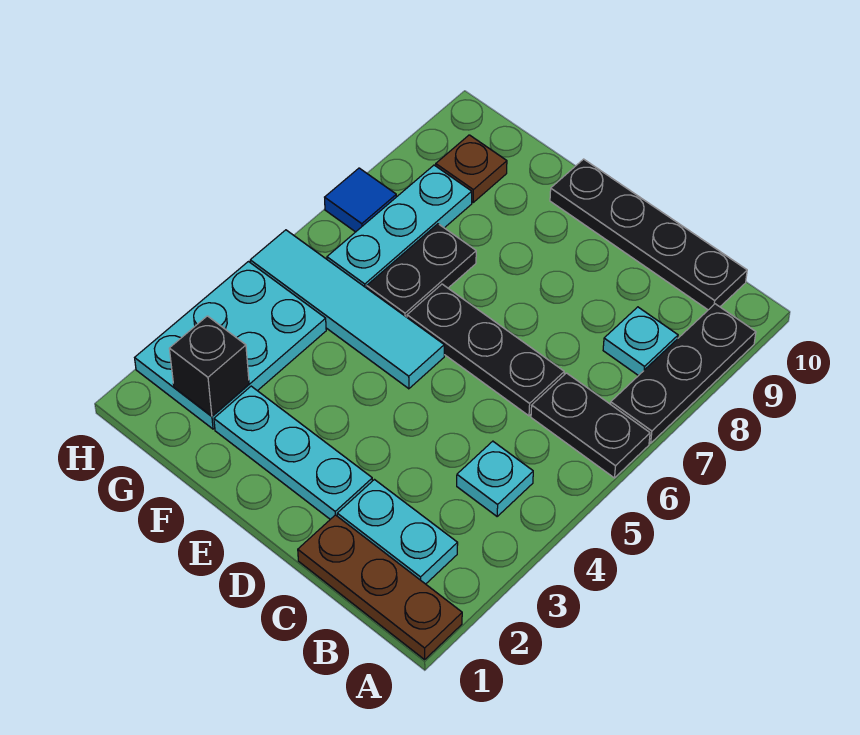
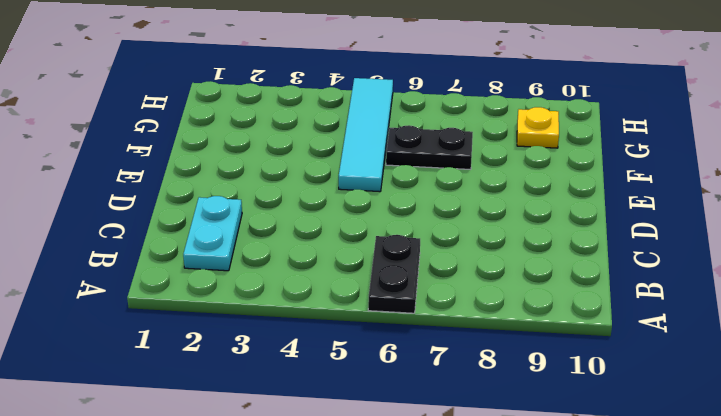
yellow plate G9 level 1 -> brown plate G9 level 1
none -> brown plate A1:C1 level 1
none -> black plate A7:A9 level 1
none -> cyan plate B4 level 1

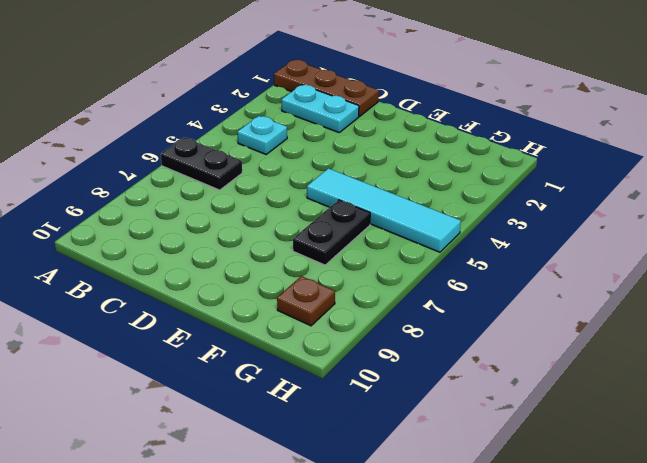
none -> black plate A7:A9 level 1
none -> cyan plate B8 level 1
none -> black plate B10:E10 level 1

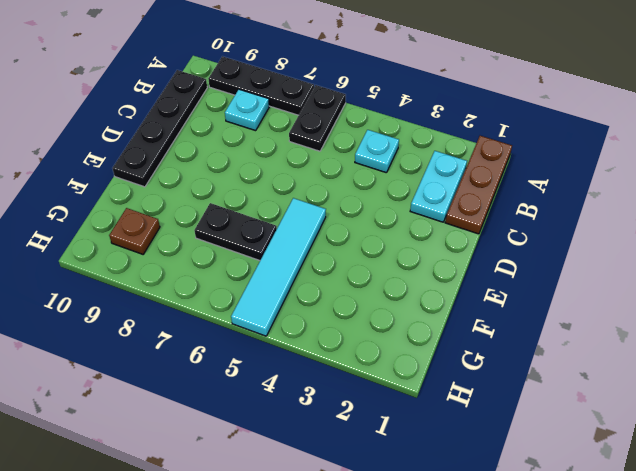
none -> black plate C6:E6 level 1
none -> cyan plate D2:F2 level 1
none -> cyan plate G2:H4 level 1

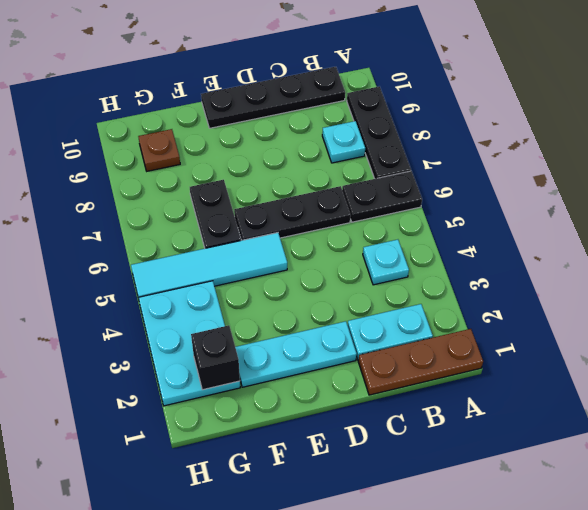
none -> cyan plate G6:G8 level 1
none -> blue tile H7 level 1

